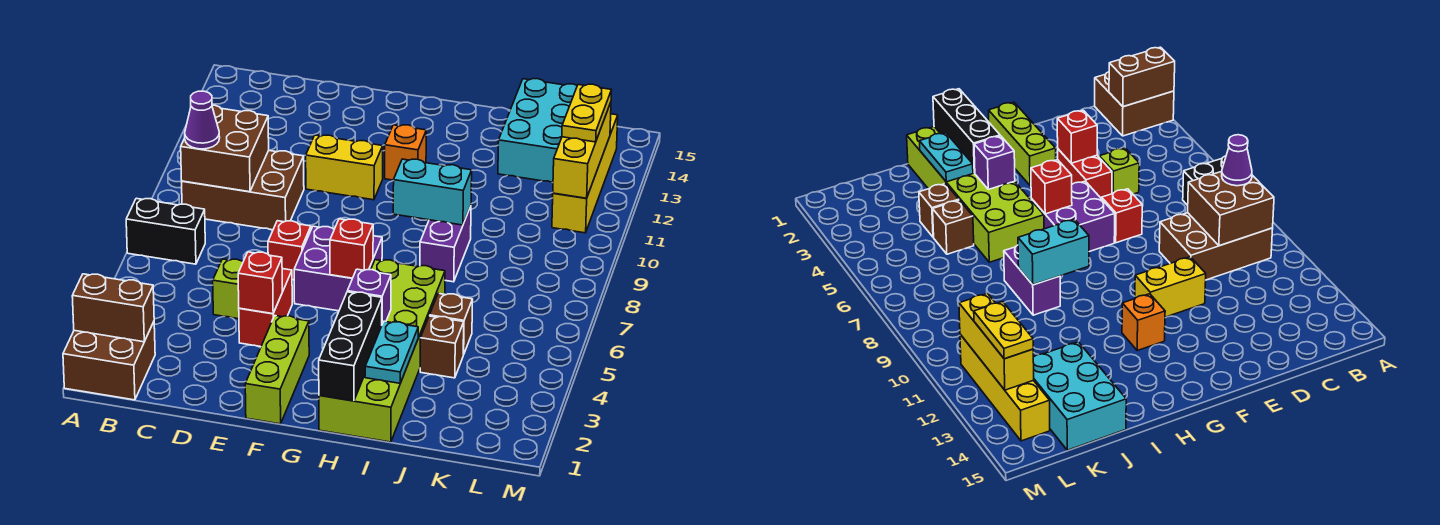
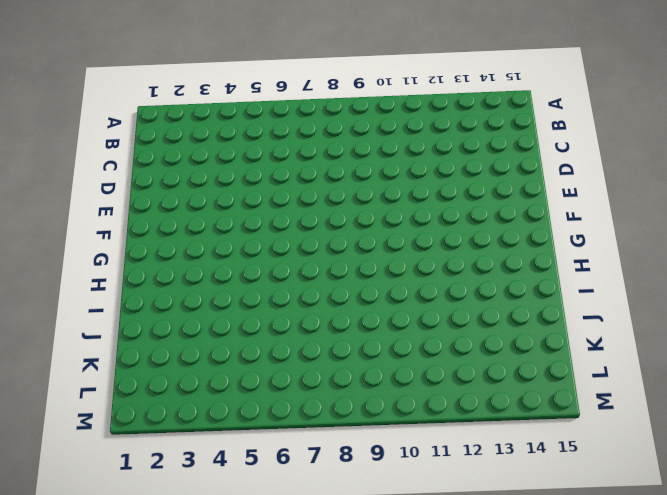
none -> brown brick A1:B2 level 1
none -> black brick A7:B7 level 1
none -> brown brick B9:D10 level 1

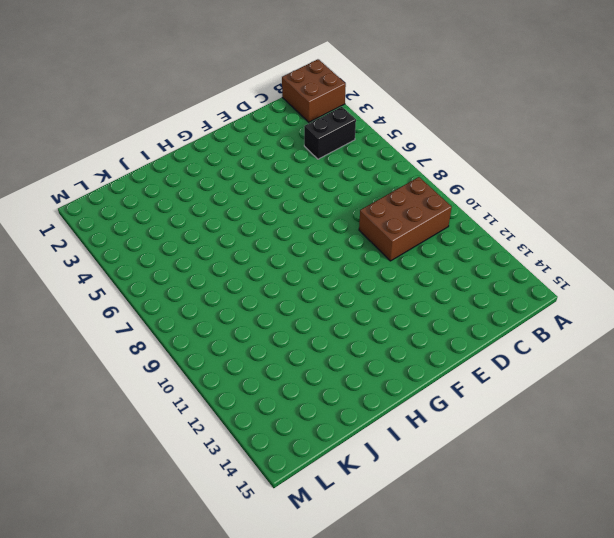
black brick B4:C4 level 1 -> black brick A7:B7 level 1
none -> lime brick D5 level 1
none -> red brick E4:E5 level 1
none -> red brick E7 level 1

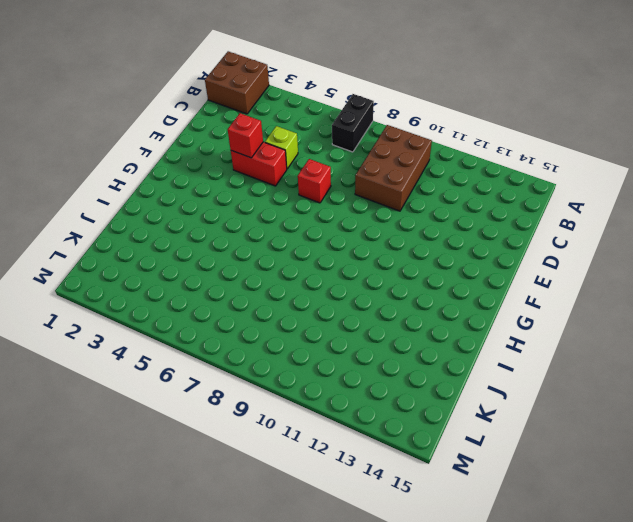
none -> yellow brick E11:F11 level 1
none -> lime brick F1:F3 level 1
none -> purple brick F6:G7 level 1

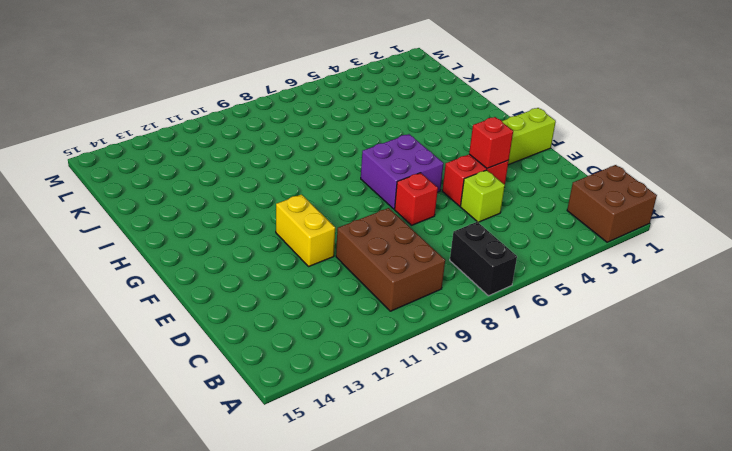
none -> orange brick G12 level 1
none -> lime brick H1:I6 level 1
none -> purple brick I8:I9 level 1

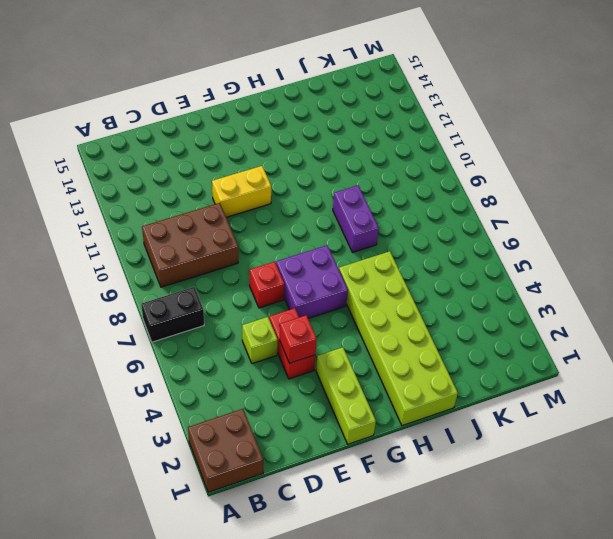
none -> orange brick G12 level 1
none -> brown brick J4 level 1
none -> brown brick J5 level 1

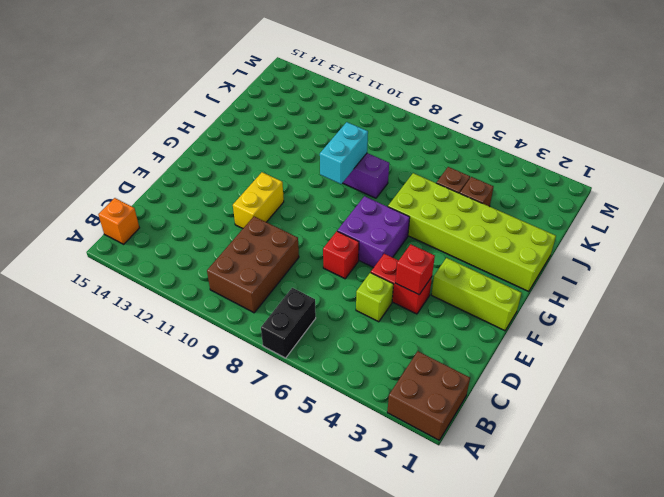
orange brick B15 level 1 -> orange brick G12 level 1
none -> cyan brick J13:K15 level 1
none -> yellow brick L11:L14 level 1
none -> brown brick A2:B2 level 2

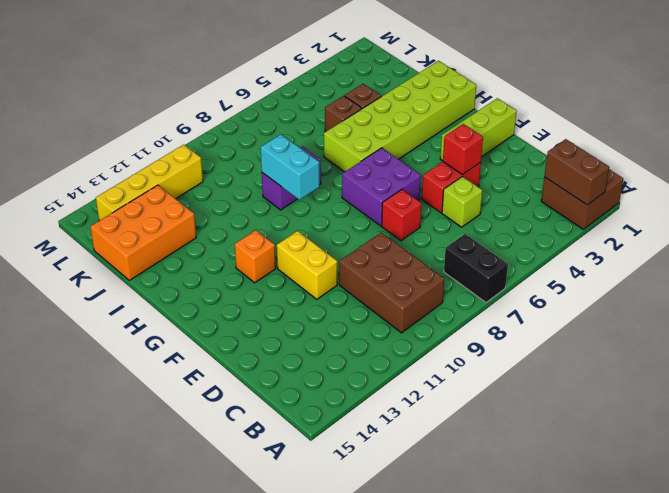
orange brick J13:K15 level 1 -> cyan brick J13:K15 level 1
none -> brown brick B9:C10 level 2
none -> red brick G6 level 2
none -> black brick H1:H3 level 2

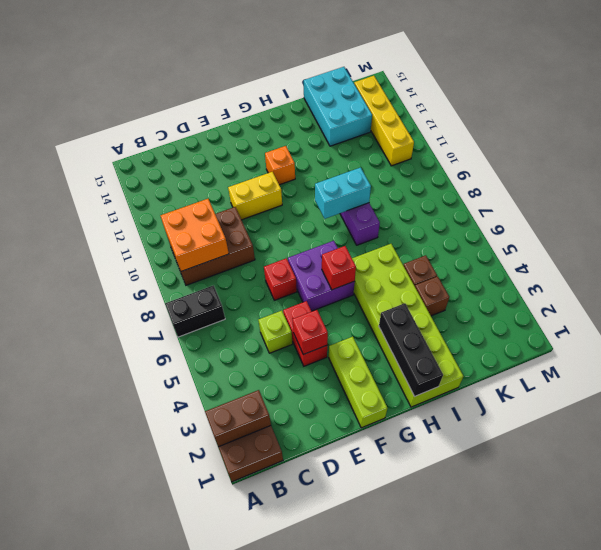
orange brick B9:C10 level 2 -> brown brick B9:C10 level 2
none -> purple brick H4 level 2
none -> cyan plate I2:I3 level 2
none -> yellow brick L11:L13 level 2

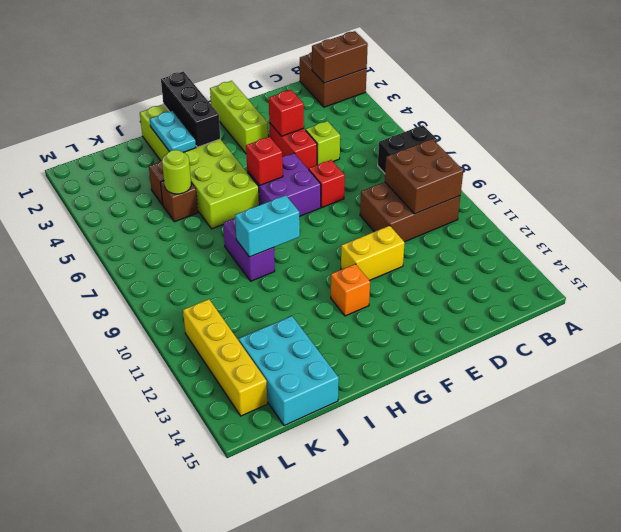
lime round brick J5 level 2 -> none
none -> purple brick H4 level 2
none -> yellow brick L11:L13 level 2
none -> purple cone B9 level 3

